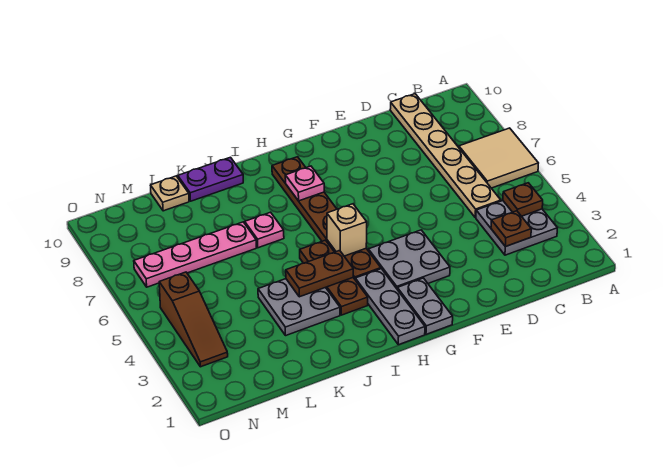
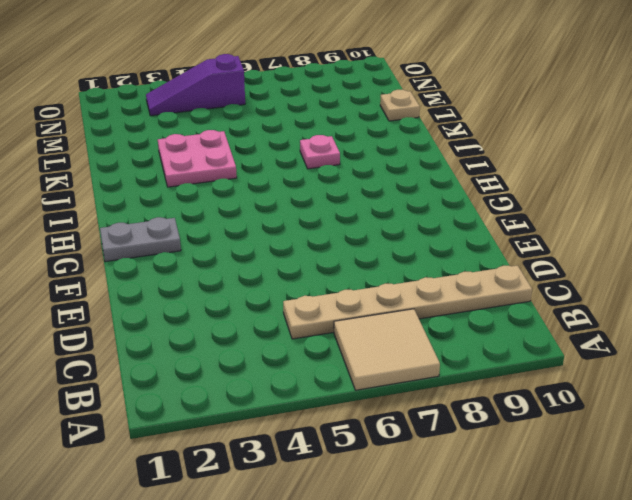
pink plate J3:K4 level 1 -> grey plate J3:K4 level 1
purple slope N3:N5 level 1 top 5 -> brown slope N3:N5 level 1 top 5
none -> grey plate B3:C4 level 1
none -> grey plate F3:G4 level 1
none -> grey plate H1:H3 level 1

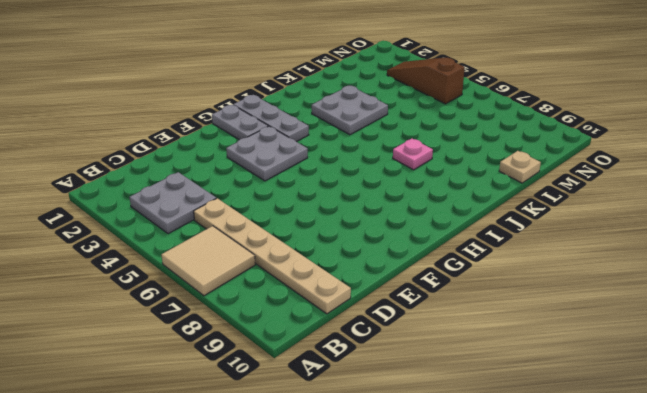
none -> brown plate H4:H9 level 1
none -> brown plate I3:I5 level 1
none -> purple plate J10:K10 level 1

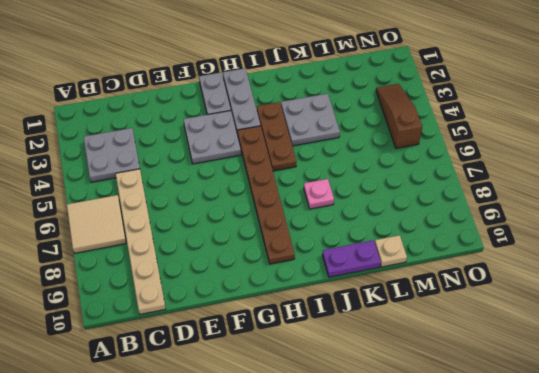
none -> pink plate K7:N7 level 1
none -> brown plate B4 level 2
none -> brown plate C3 level 2

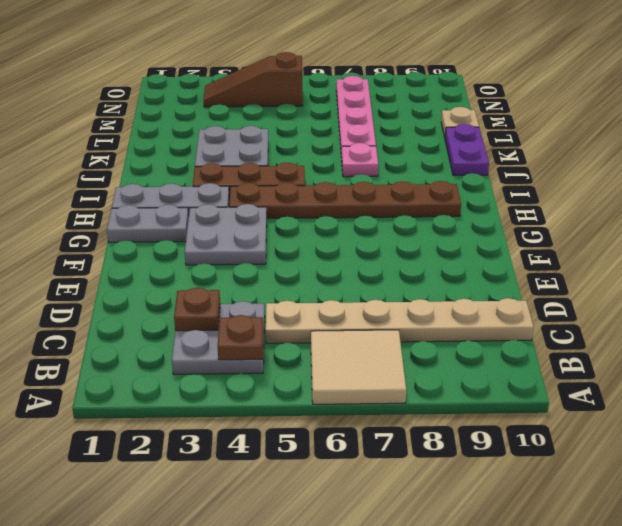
none -> tan brick H5 level 2
none -> pink plate H8 level 2
none -> brown plate I4:J4 level 2

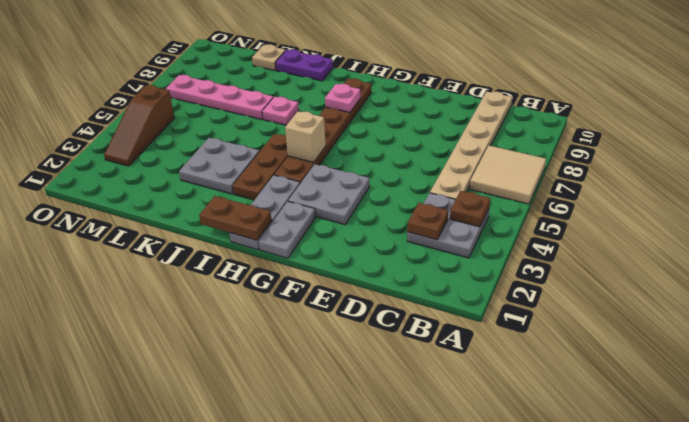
brown plate H1:I1 level 2 -> brown plate I4:J4 level 2

